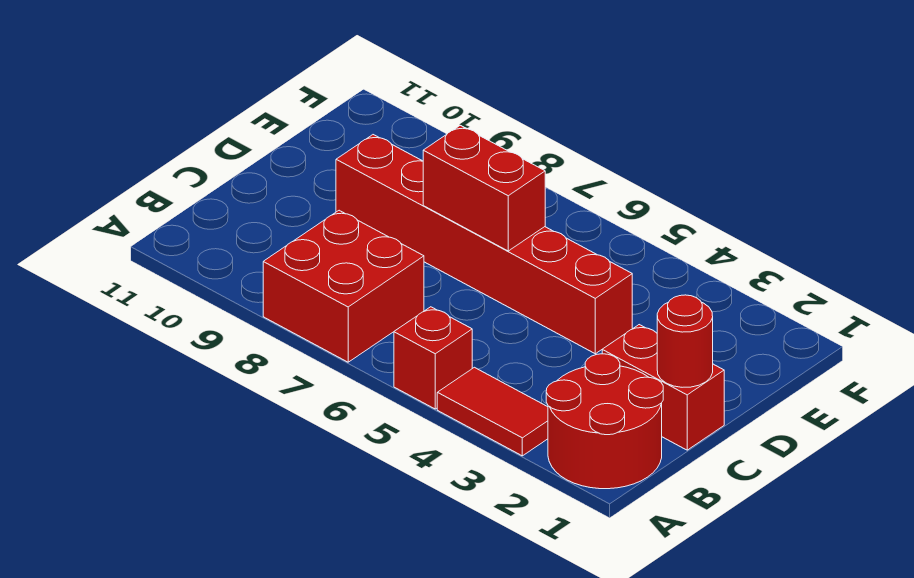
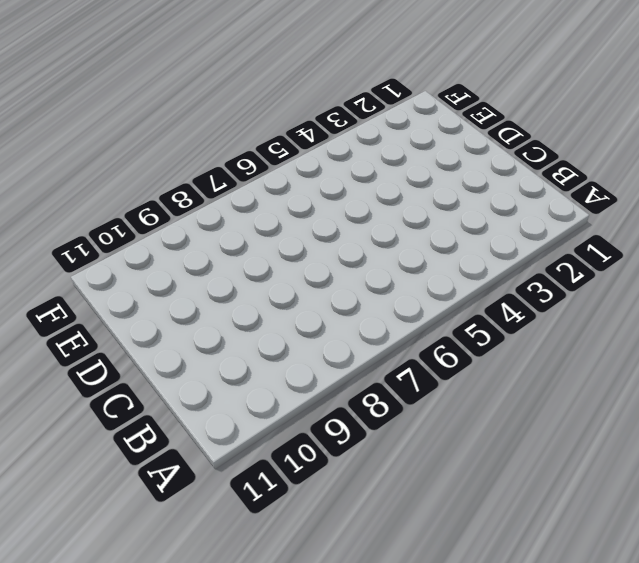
none -> red round brick A1:B2 level 1
none -> red tile A3:A4 level 1

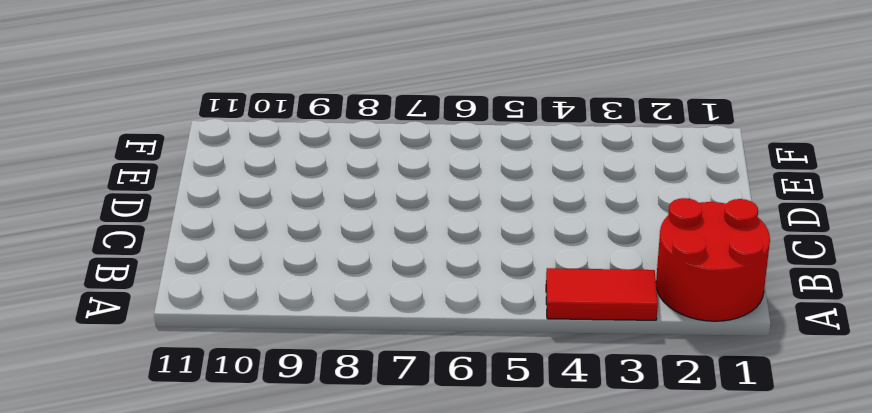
none -> red brick A5 level 1
none -> red brick A7:B8 level 1

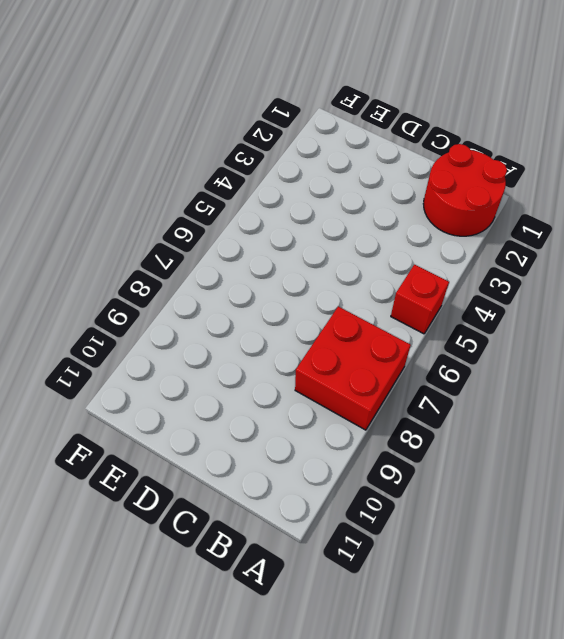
none -> red tile A3:A4 level 1
none -> red brick C1:C2 level 1

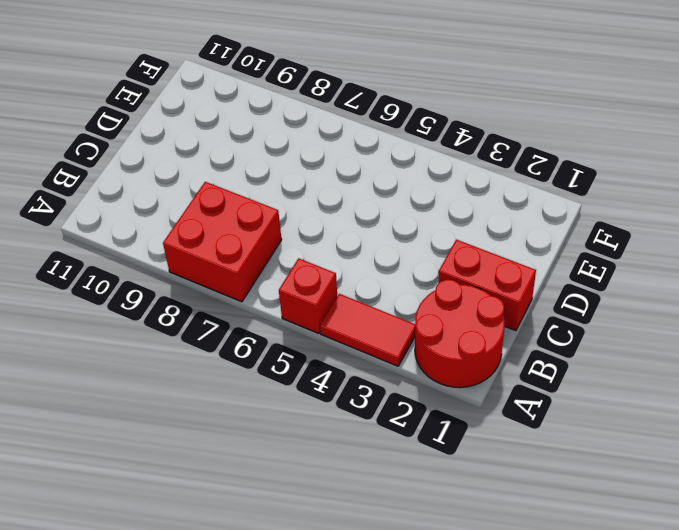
none -> red brick D4:D9 level 1
none -> red round brick C1 level 2

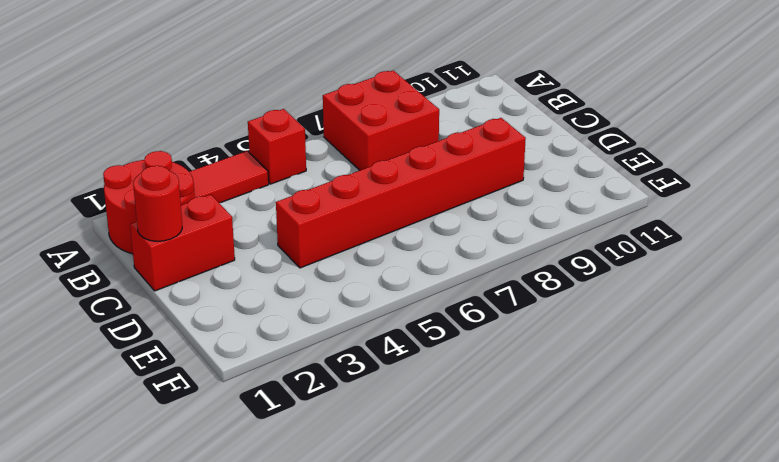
none -> red brick D6:D7 level 2

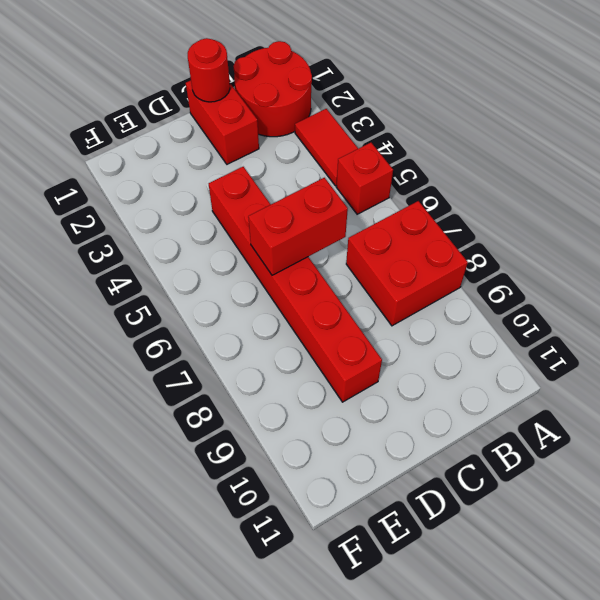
red brick C6:D6 level 2 -> red brick D6:D7 level 2

